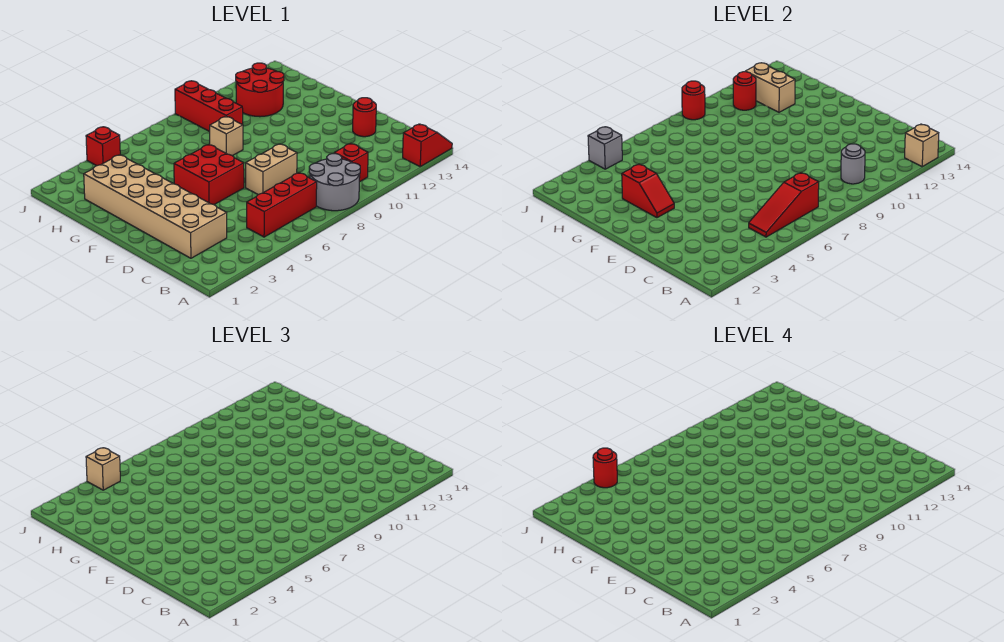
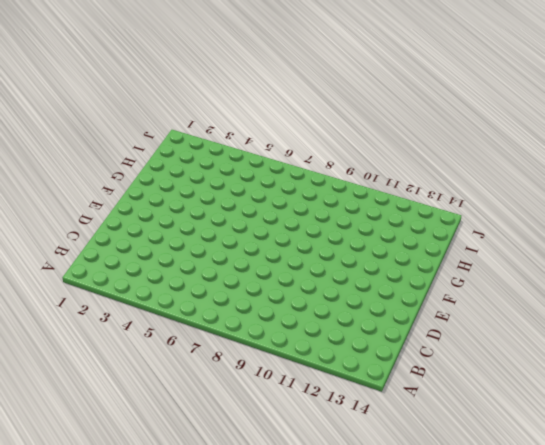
none -> grey round brick A8:B9 level 1
none -> red slope A13:A14 level 1 top 13
none -> red brick B5:B7 level 1

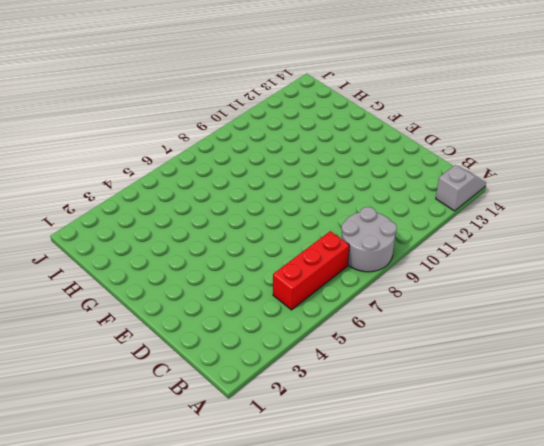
grey slope A13:A14 level 1 top 13 -> red slope A13:A14 level 1 top 13
none -> red brick B10 level 1
none -> tan brick C2:H3 level 1
none -> tan brick D7:D8 level 1

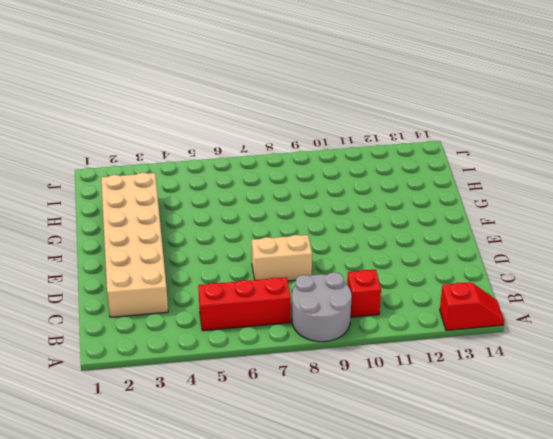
none -> red round brick D13 level 1
none -> red brick E5:F6 level 1
none -> tan brick G8 level 1

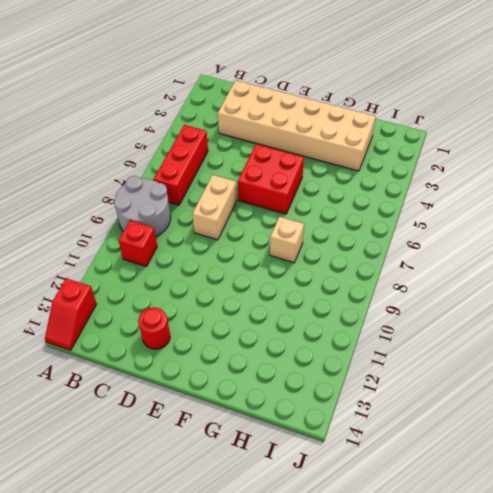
none -> red brick H9:J9 level 1
none -> red round brick H11:I12 level 1
none -> red brick J4 level 1

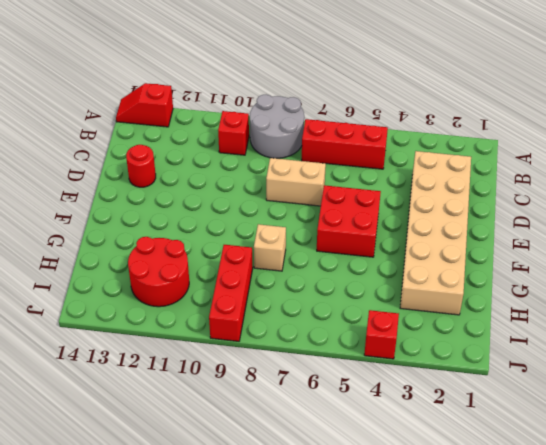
none -> tan brick A13 level 2
none -> red slope B5:B7 level 2 top 7
none -> grey round brick B10 level 2

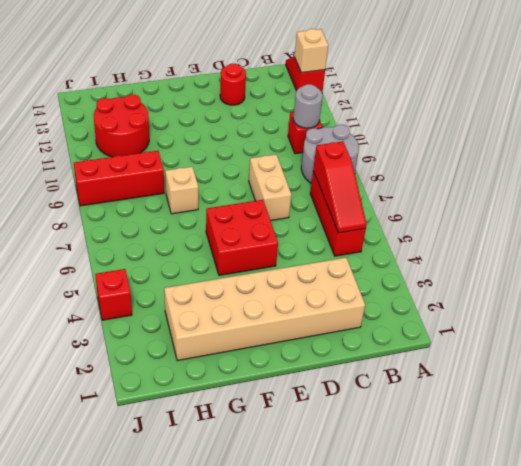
none -> red slope F3:G3 level 2 top G
none -> tan brick H12:I12 level 2
none -> red round brick I11 level 2

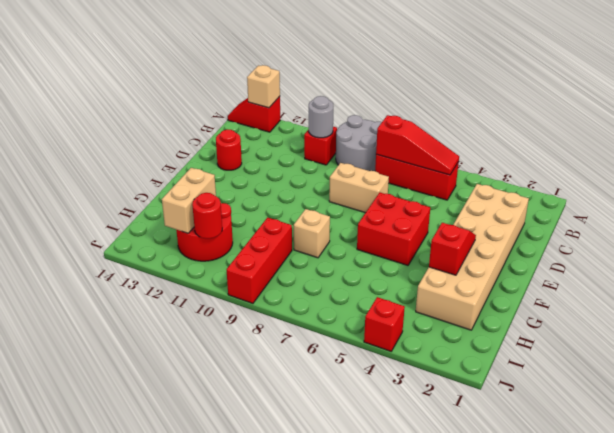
none -> grey brick J4 level 2
none -> red round brick J9 level 2
none -> tan brick J4 level 3

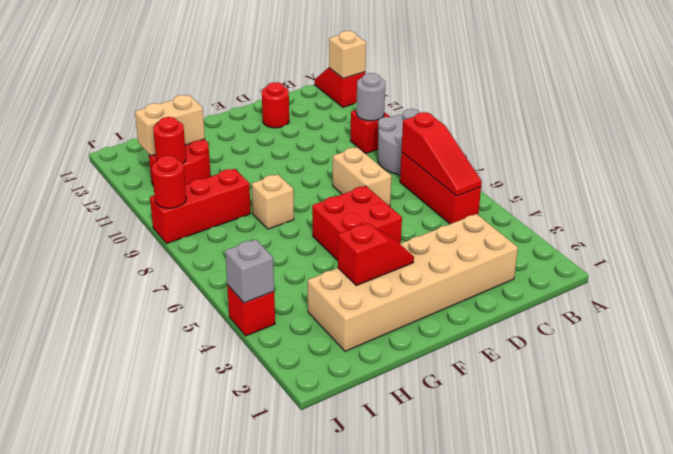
none -> tan brick J4 level 3
none -> red round brick J4 level 4

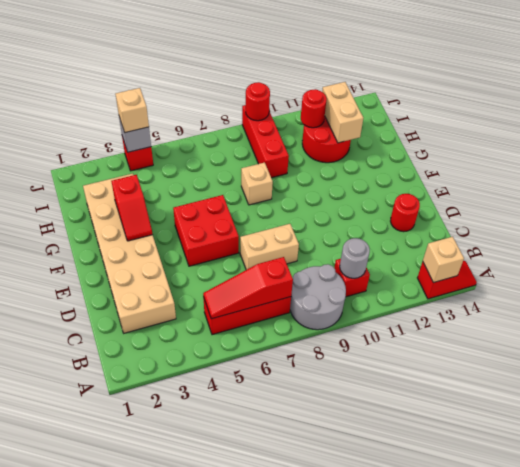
none -> red round brick J4 level 4

